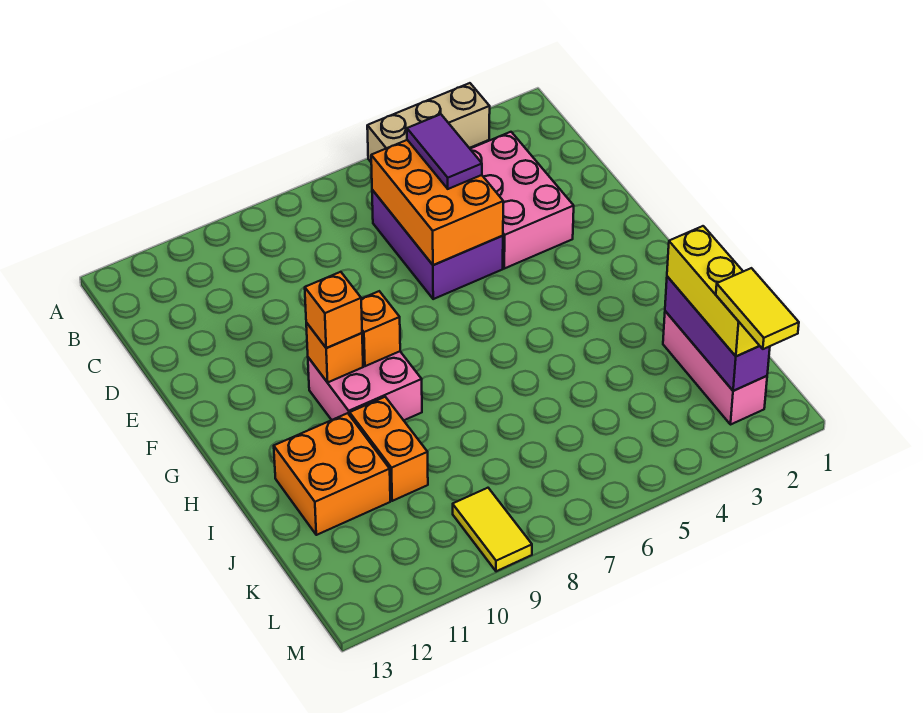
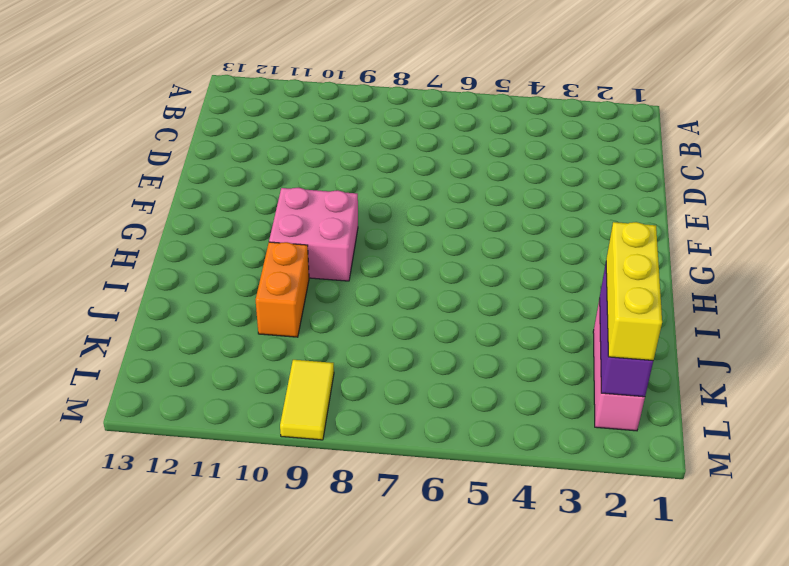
none -> tan brick A3:A5 level 1
none -> pink brick C3:E4 level 1
none -> purple brick C5:E6 level 1

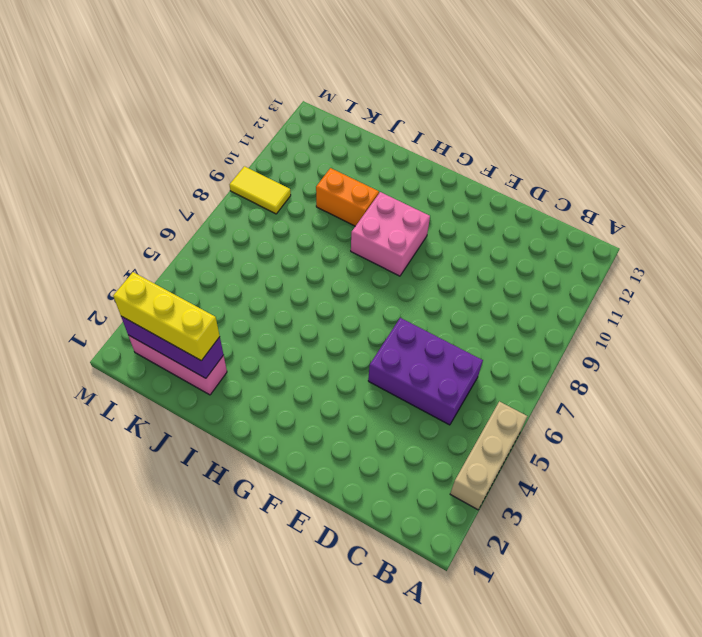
none -> pink brick C3:E4 level 1
none -> orange brick I11:J12 level 1
none -> orange brick C5:E6 level 2

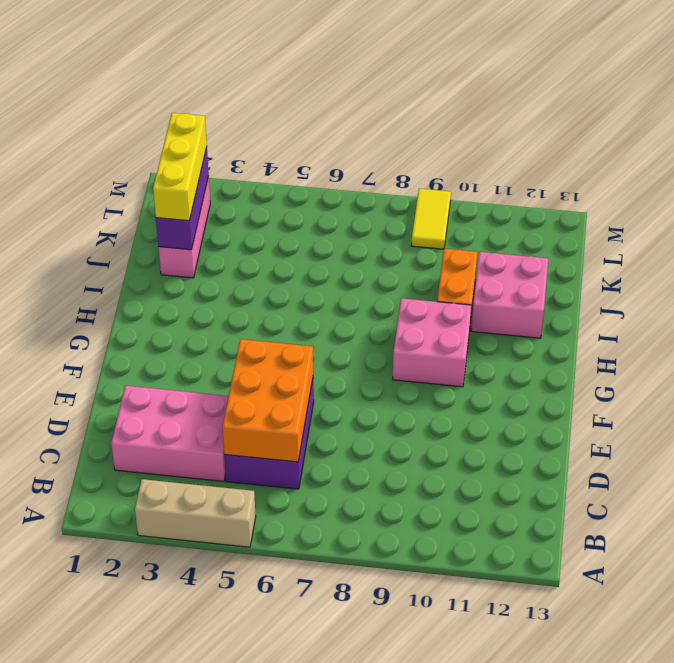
pink brick C2:D4 level 1 -> pink brick C3:E4 level 1
pink brick I11:J12 level 1 -> orange brick I11:J12 level 1
none -> orange brick G9 level 2
none -> orange brick G10 level 2
none -> purple tile C5:D5 level 3

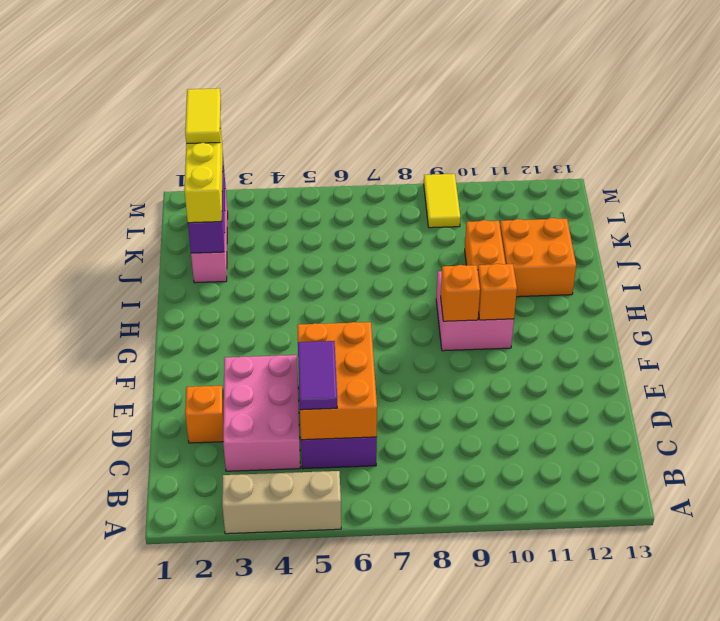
orange brick D2 level 1 -> orange brick G10 level 3

